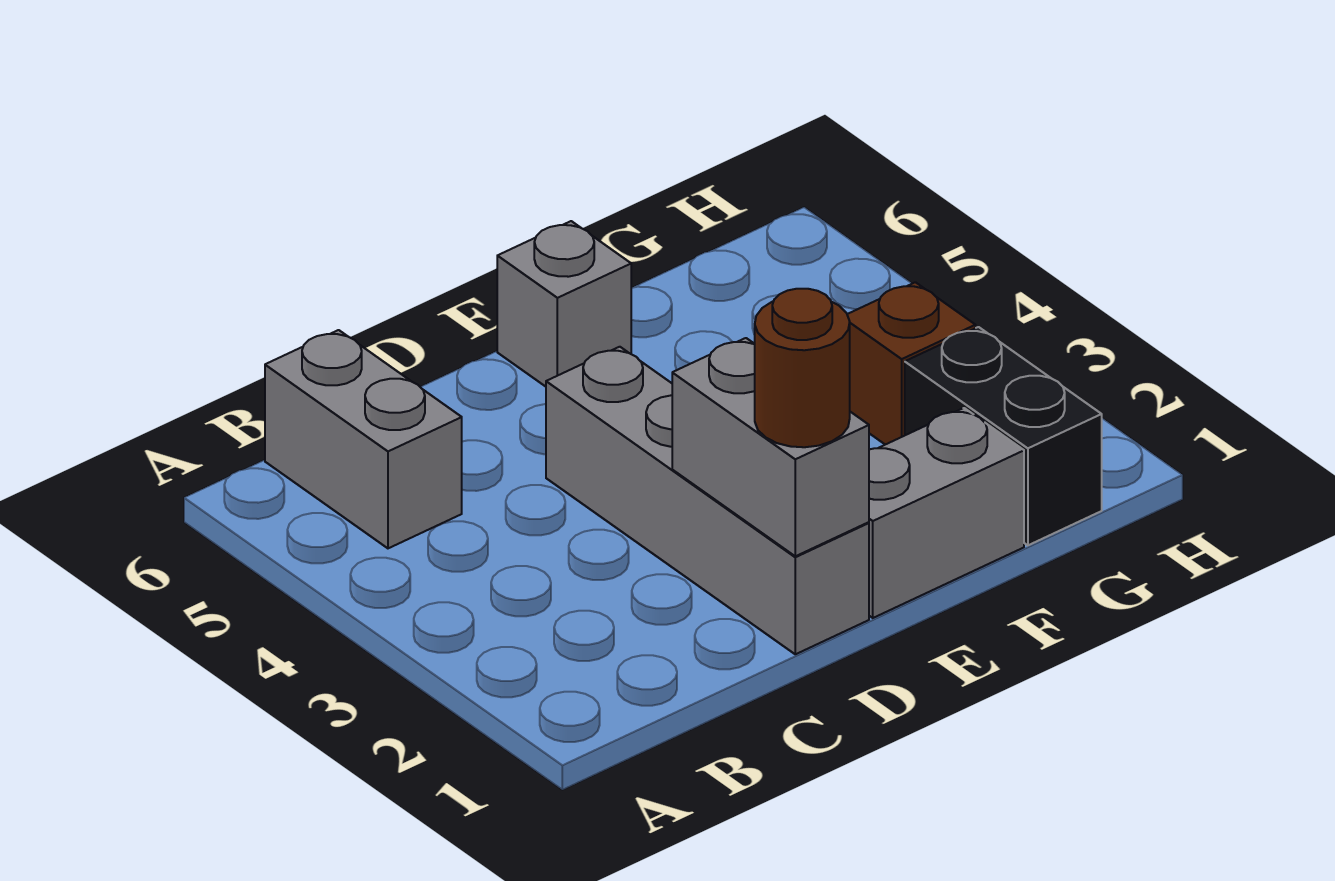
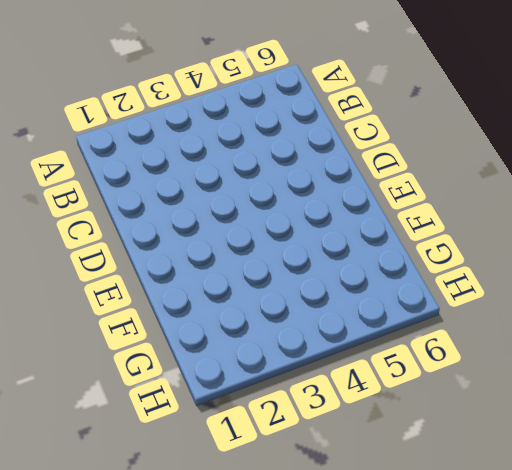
none -> grey brick B5:B6 level 1
none -> grey brick D1:D4 level 1

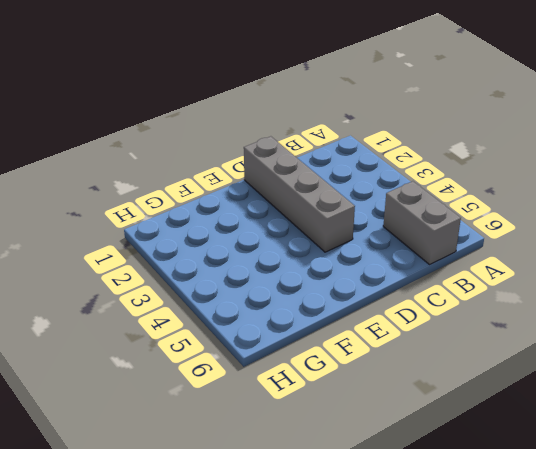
none -> grey brick E1:F1 level 1
none -> grey brick E6 level 1

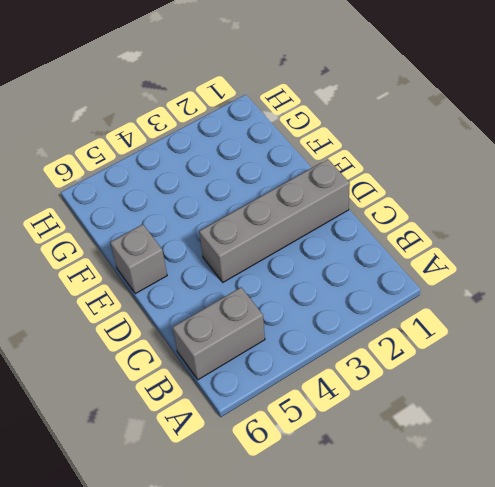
none -> grey brick E1:F1 level 1
none -> black brick G1:G2 level 1

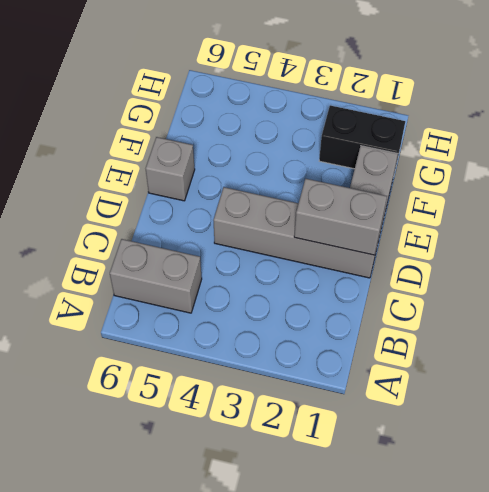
none -> brown brick G3 level 1
none -> brown round brick D1 level 3

